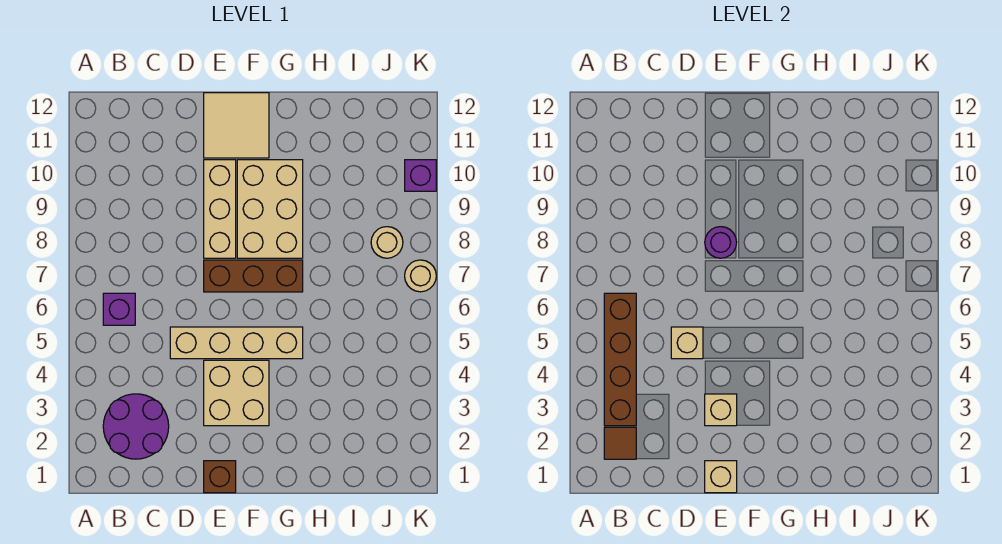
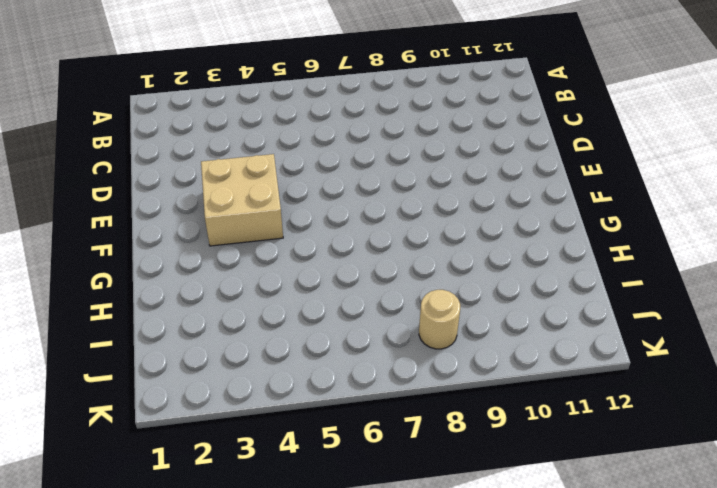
none -> purple round brick B2:C3 level 1
none -> purple brick B6 level 1
none -> tan brick D5:G5 level 1

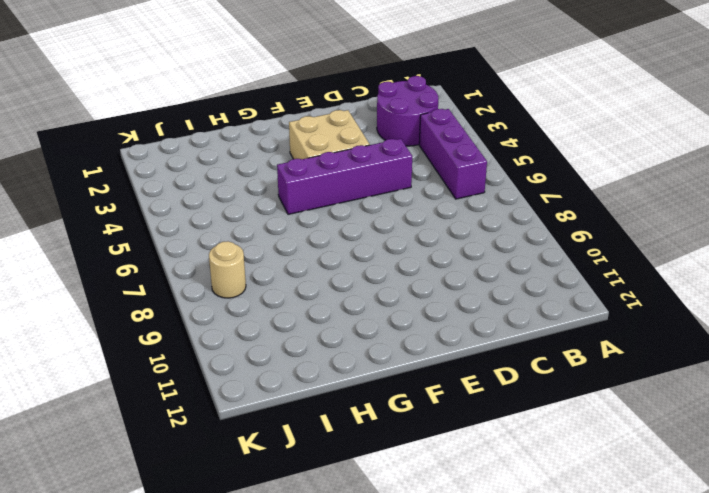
purple brick B4:B6 level 1 -> purple brick B6 level 1
purple brick D5:G5 level 1 -> tan brick D5:G5 level 1
none -> brown brick E1 level 1
none -> brown brick E7:G7 level 1
none -> tan brick E8:E10 level 1

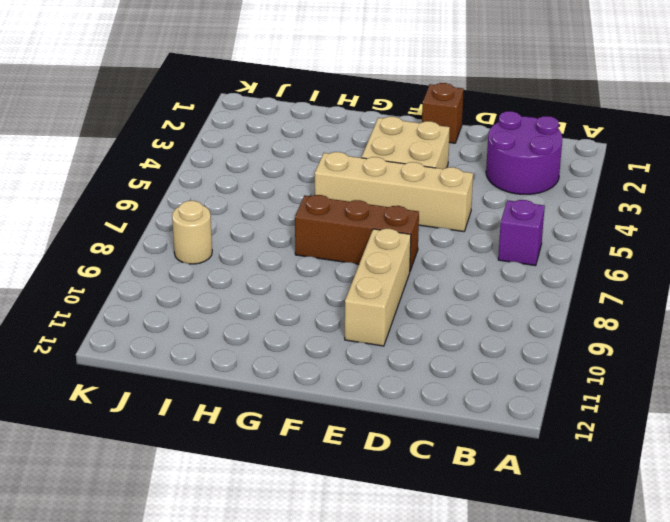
none -> tan tile E11:F12 level 1
none -> tan brick F8:G10 level 1
none -> tan round brick K7 level 1

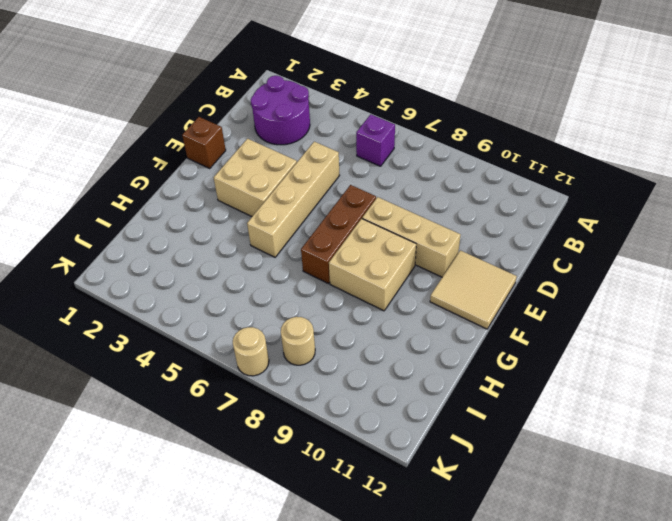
tan brick F8:G9 level 1 -> tan brick F8:G10 level 1
none -> purple brick K10 level 1
none -> brown tile B2 level 2
none -> brown brick B3:B6 level 2

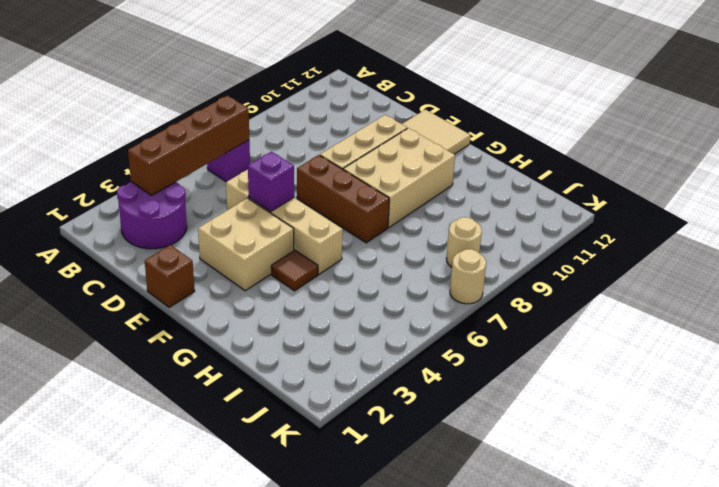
purple brick E5 level 2 -> purple brick K10 level 1
brown tile G4 level 1 -> brown tile B2 level 2
none -> tan brick D5 level 2
none -> tan brick E1 level 2
none -> tan brick E3 level 2

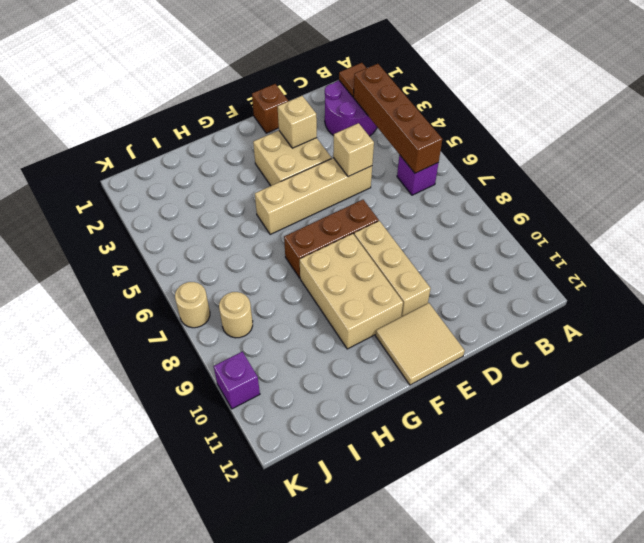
none -> tan brick E1 level 2
none -> purple round brick E8 level 2

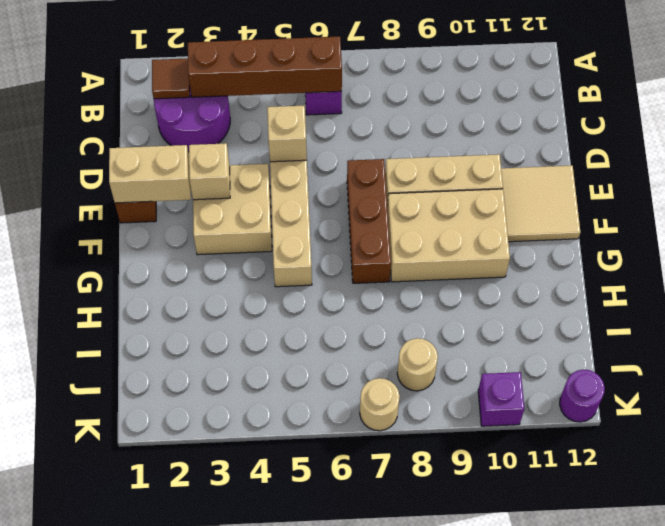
tan brick E1:E2 level 2 -> tan brick E1 level 2
purple round brick K12 level 1 -> purple round brick E8 level 2

